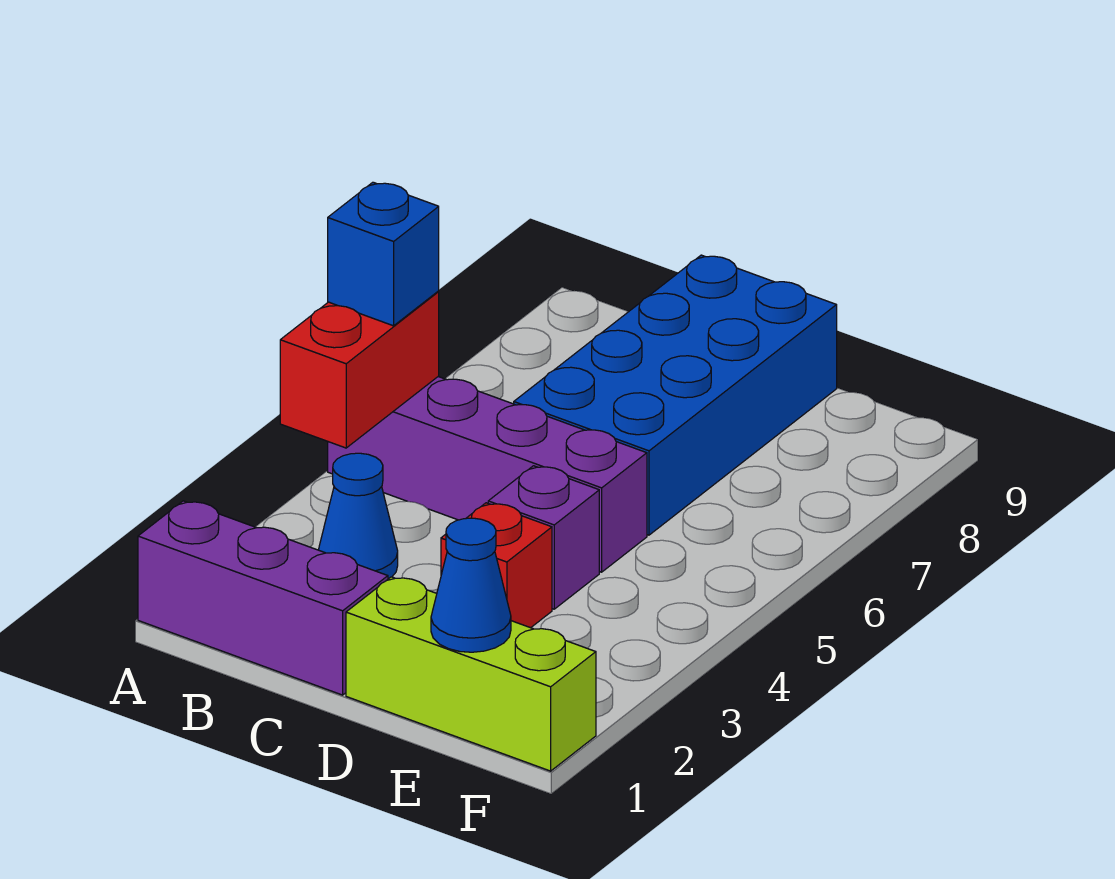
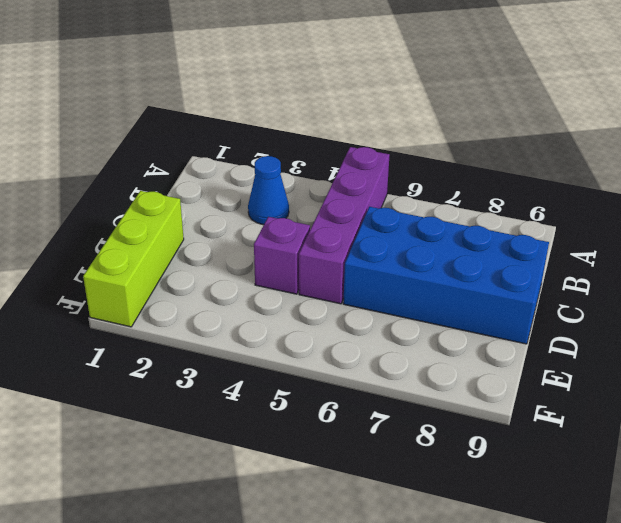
none -> purple brick A1:C1 level 1
none -> red brick D3 level 1

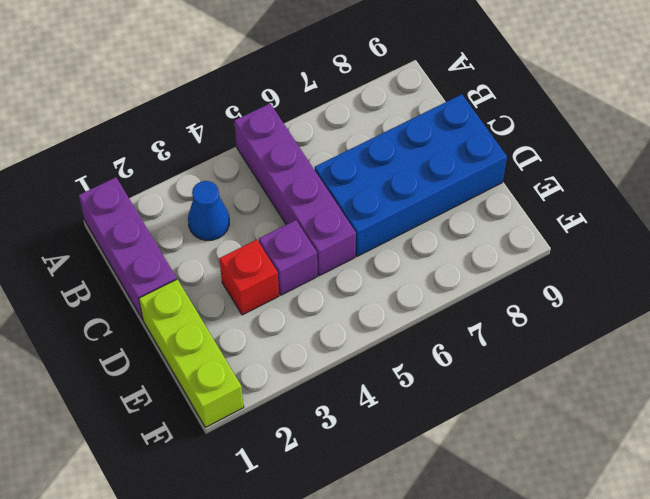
none -> red brick A4:A5 level 2
none -> blue cone E1 level 2

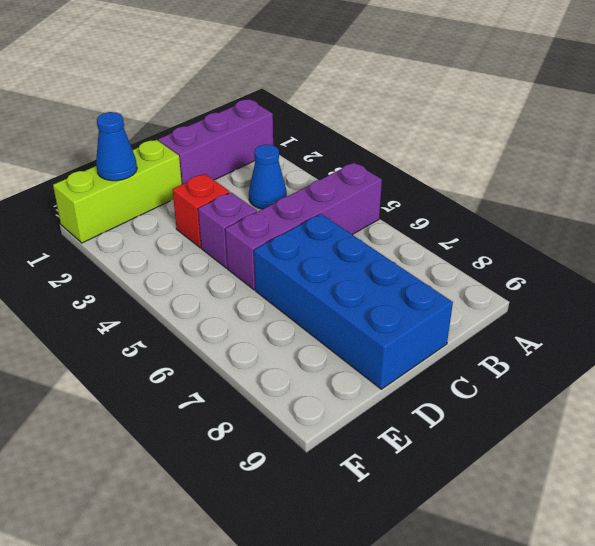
none -> red brick A4:A5 level 2
none -> blue brick A5 level 3

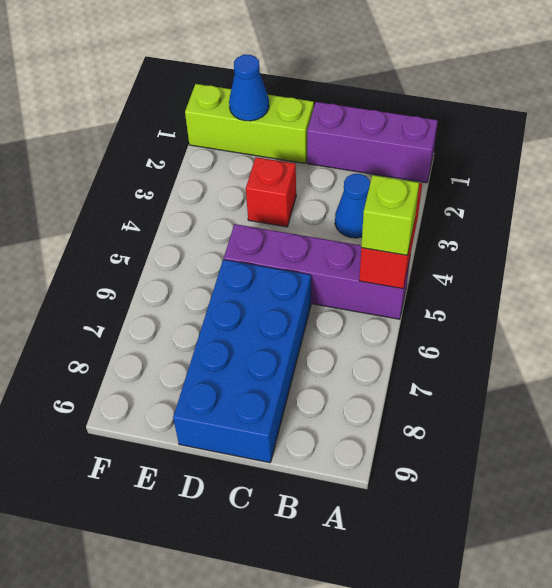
lime brick A5 level 3 -> blue brick A5 level 3
none -> purple brick D4 level 1

